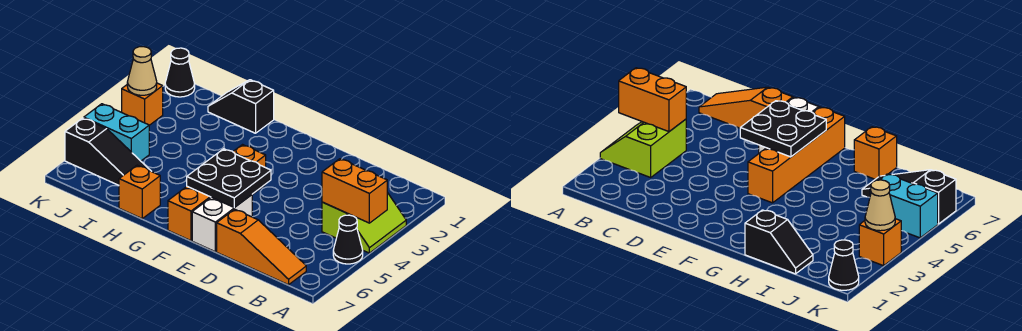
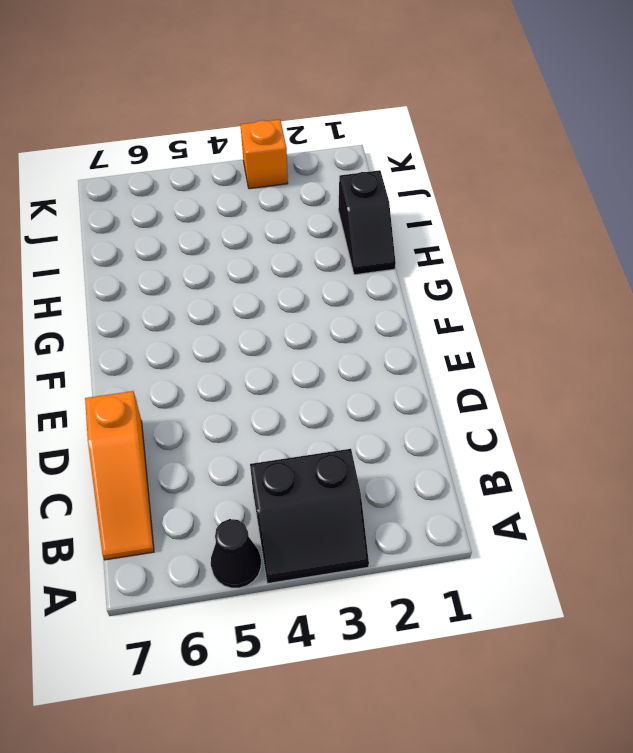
black slope A3:B4 level 1 top B -> lime slope A3:B4 level 1 top B
black slope H1:I1 level 1 top I -> black slope H1:I1 level 1 top H
none -> white brick E6:E7 level 1
none -> orange brick F4:F7 level 1
none -> orange brick H7 level 1

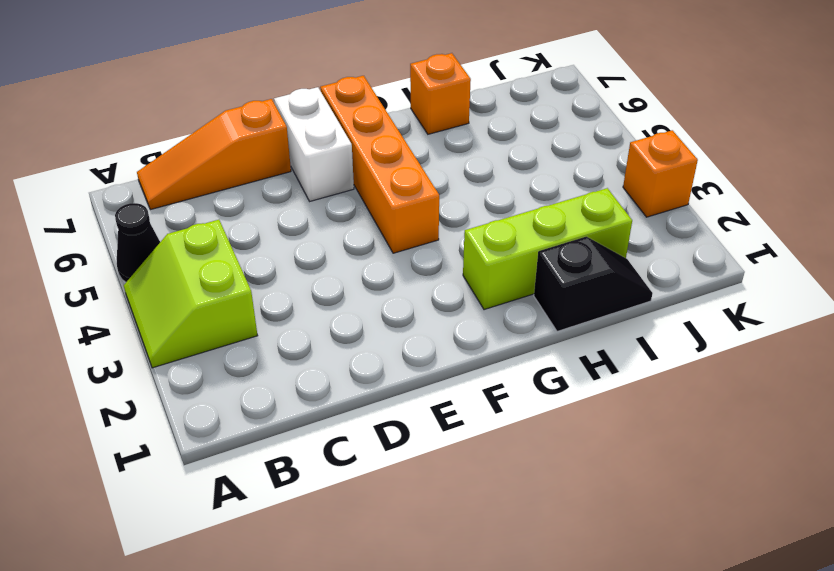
lime brick G2:I2 level 1 -> none
none -> black slope I6:K6 level 1 top K
none -> cyan brick J5:K5 level 1
none -> black cone K1 level 1

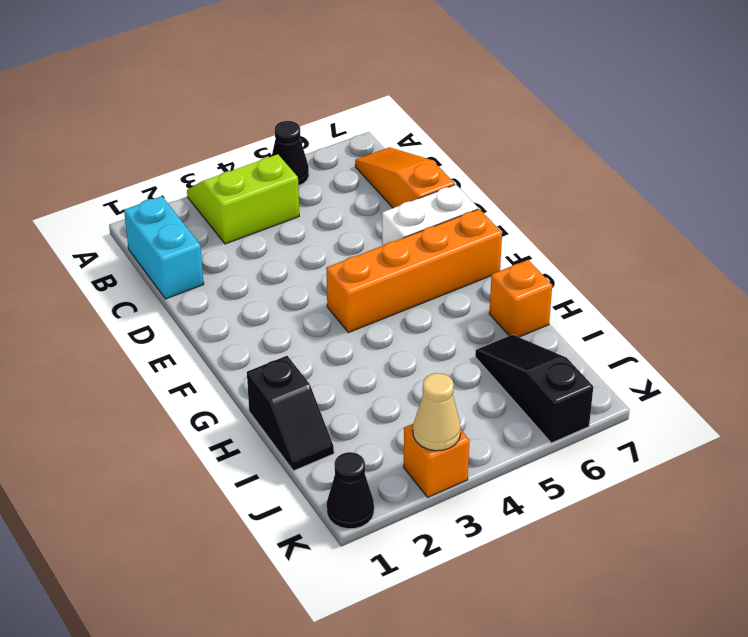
cyan brick B1:C1 level 1 -> cyan brick J5:K5 level 1
none -> orange brick A4:B4 level 2
none -> black plate E5:F6 level 2

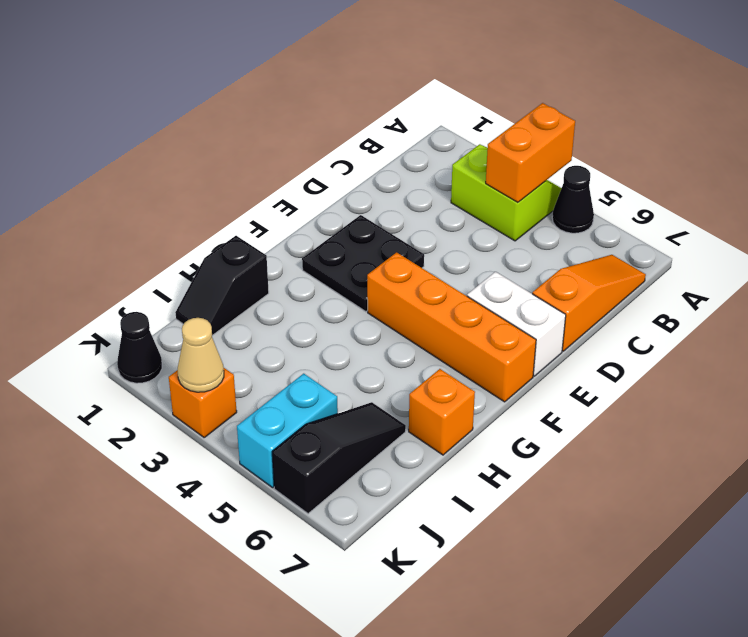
black plate E2:F3 level 1 -> black plate E5:F6 level 2

